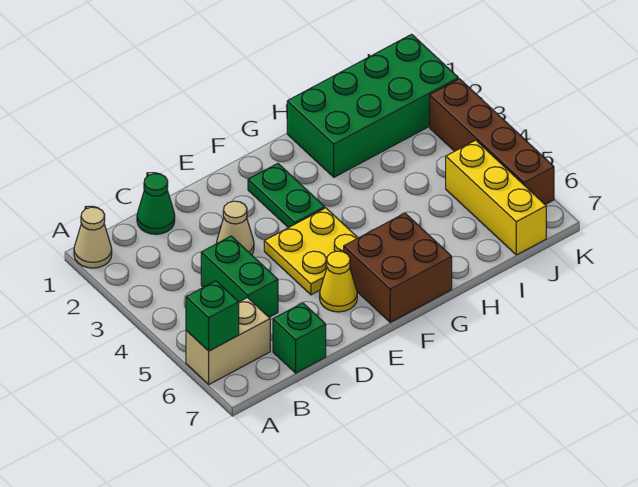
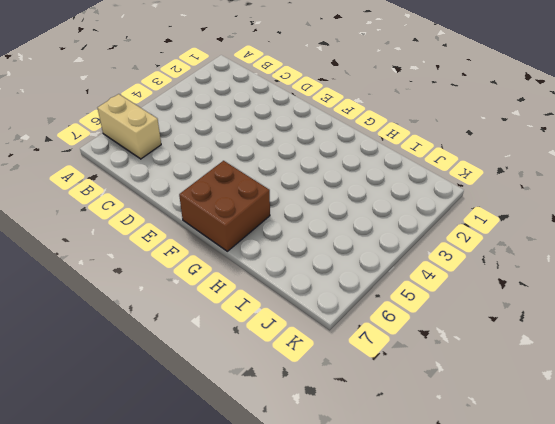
none -> tan cone A1 level 1
none -> green cone C1 level 1
none -> green brick C4:C5 level 1

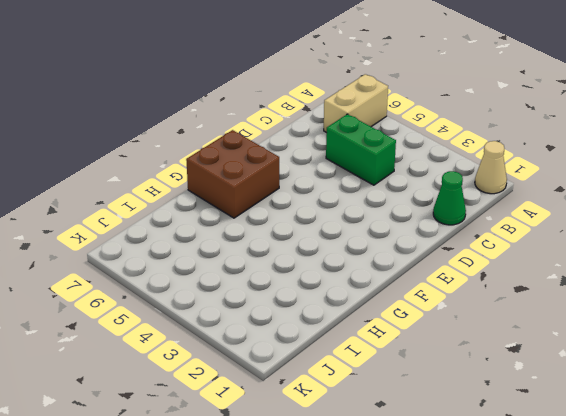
none -> green brick C7 level 1
none -> tan cone D3 level 1
none -> yellow plate E4:F5 level 1

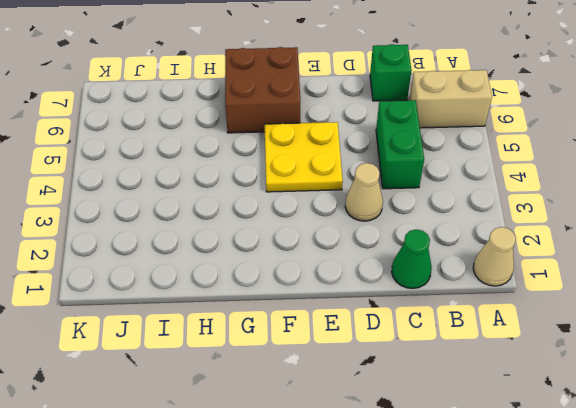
none -> yellow cone E6 level 1
none -> green plate F2:F3 level 1
none -> green brick H1:K2 level 1

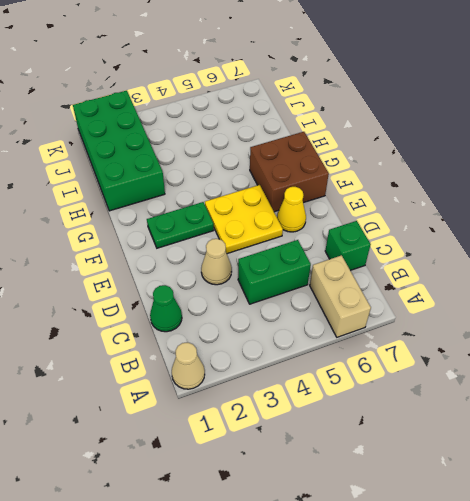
none -> yellow brick J5:J7 level 1
none -> brown brick K3:K6 level 1
none -> green brick A6 level 2

